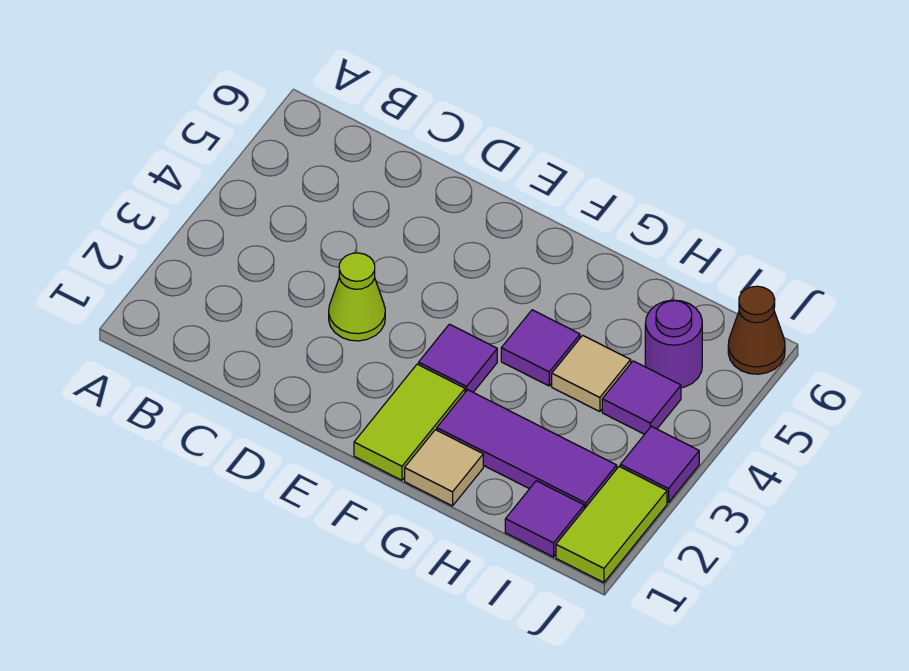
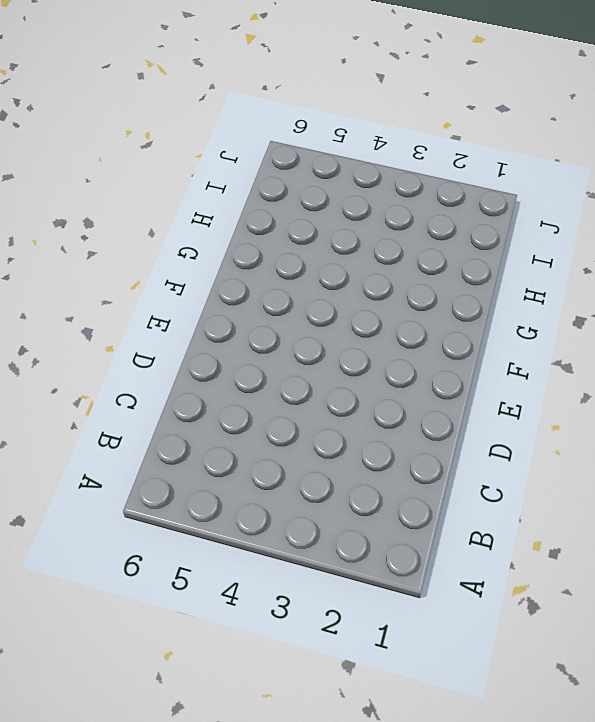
none -> lime cone D3 level 1
none -> lime tile F1:F2 level 1
none -> purple tile F3 level 1

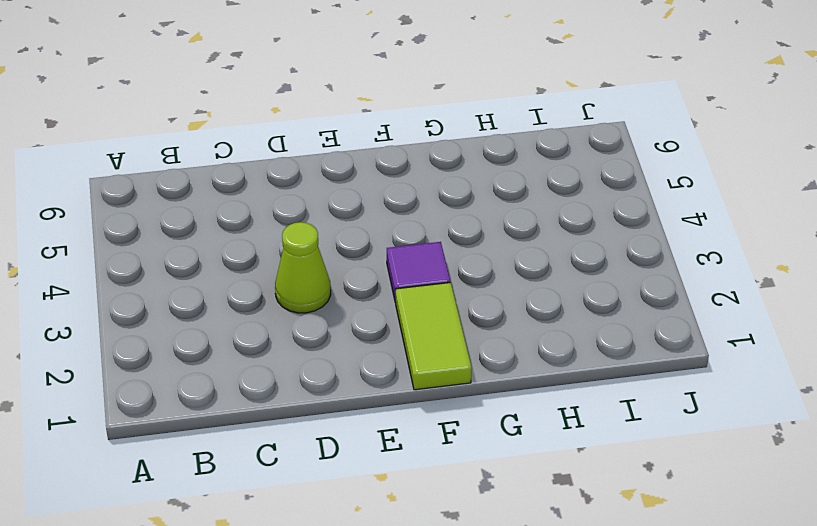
none -> tan tile G1 level 1
none -> purple tile G2:I2 level 1
none -> purple tile G4 level 1

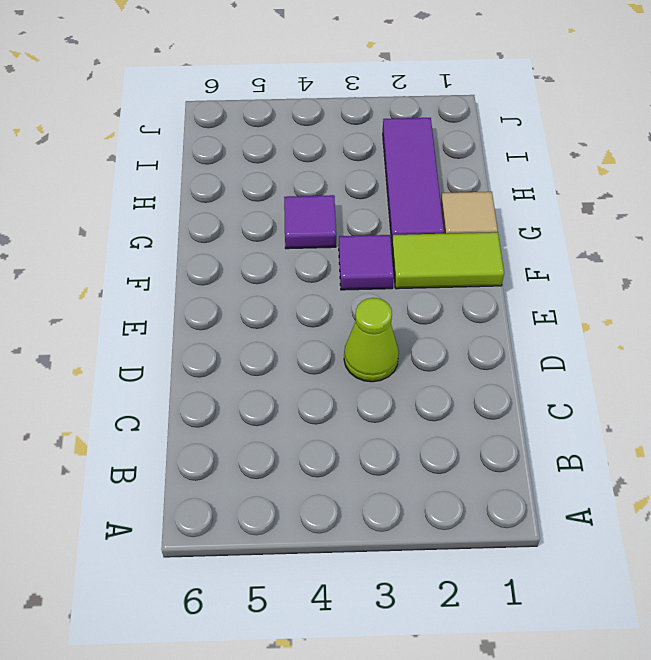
none -> tan tile H4 level 1
none -> purple tile I1 level 1
none -> purple tile I4 level 1

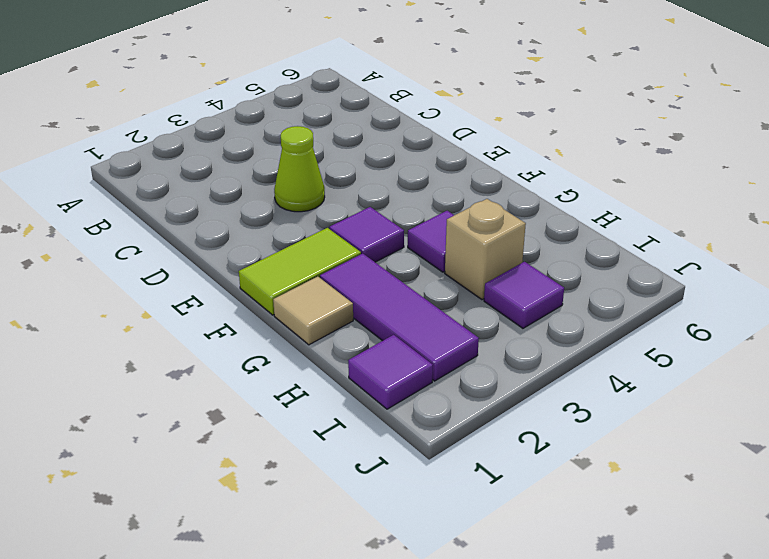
tan brick H4 level 1 -> tan tile H4 level 1
none -> purple round brick I5 level 1
none -> lime tile J1:J2 level 1
none -> purple tile J3 level 1

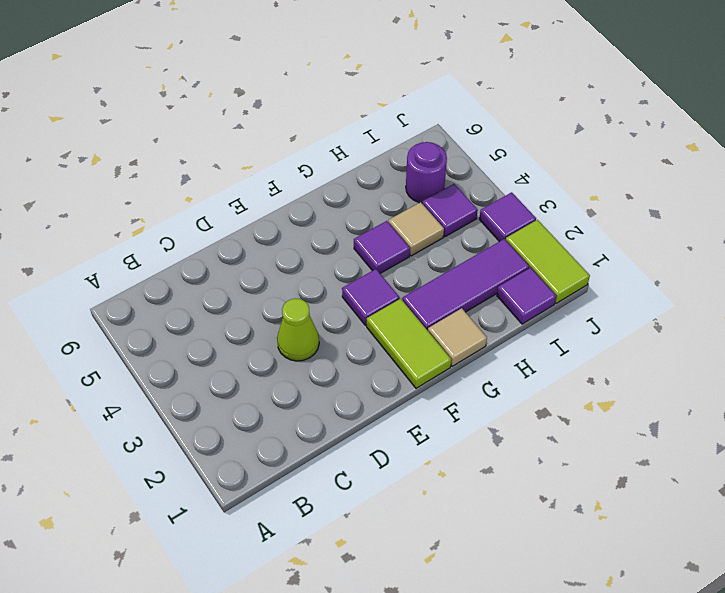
none -> brown cone J6 level 1

